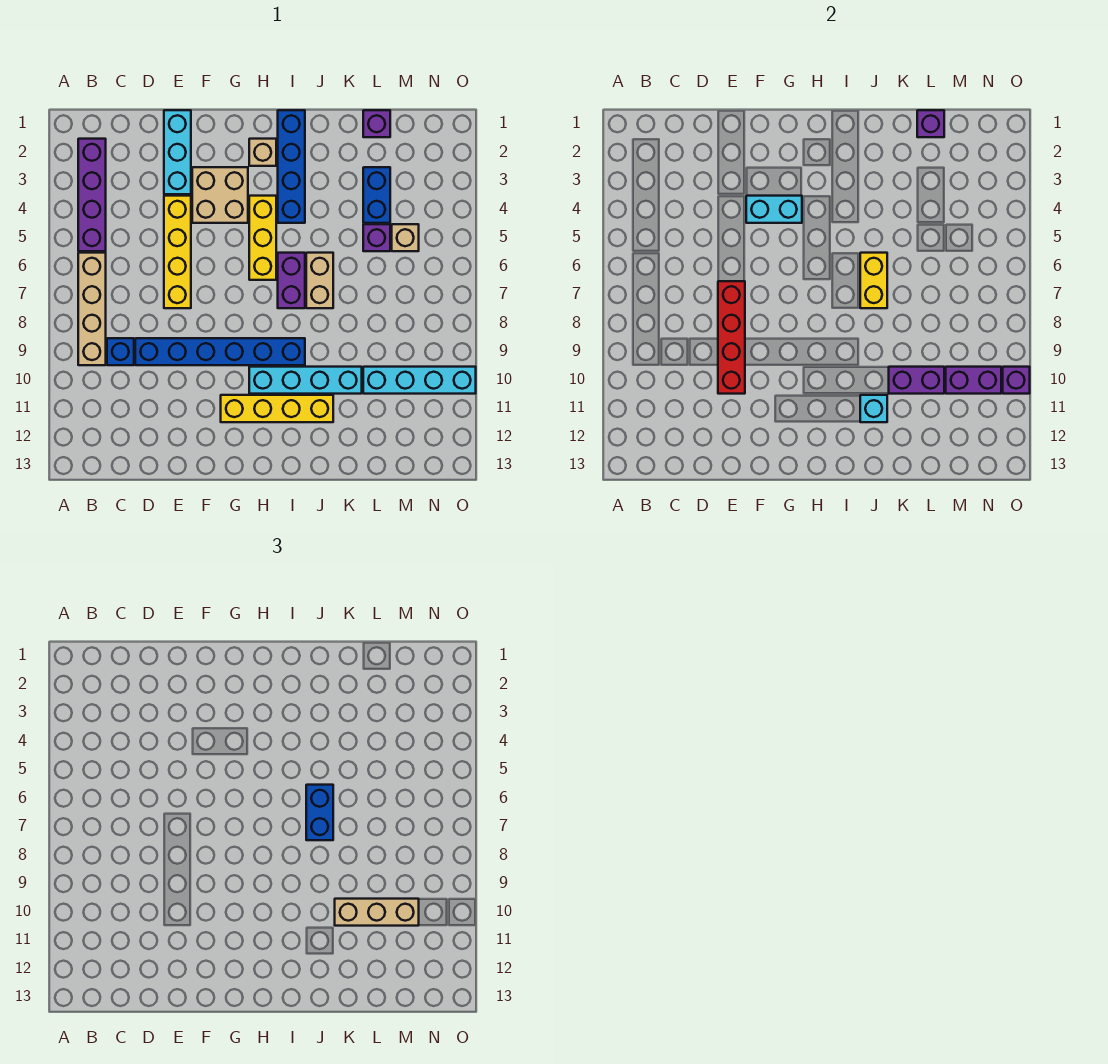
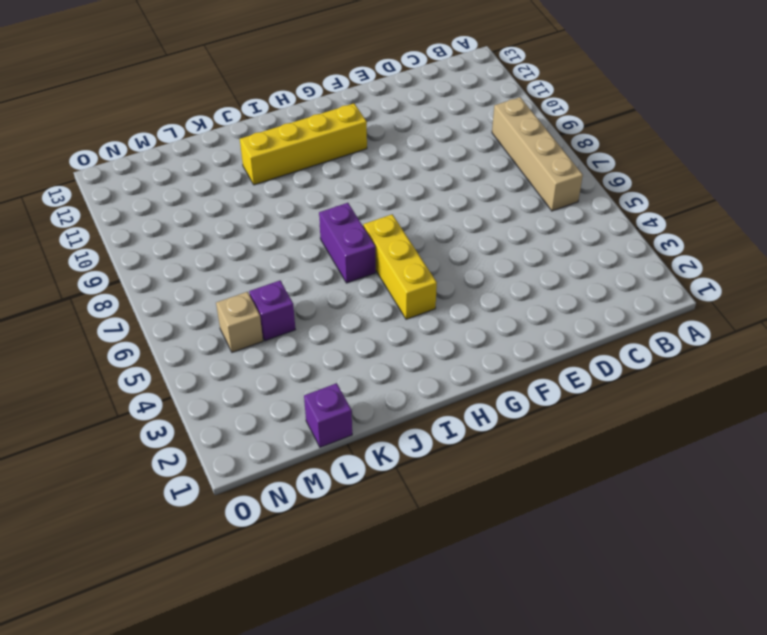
none -> purple brick B2:B5 level 1
none -> blue brick C9 level 1
none -> blue brick D9:I9 level 1

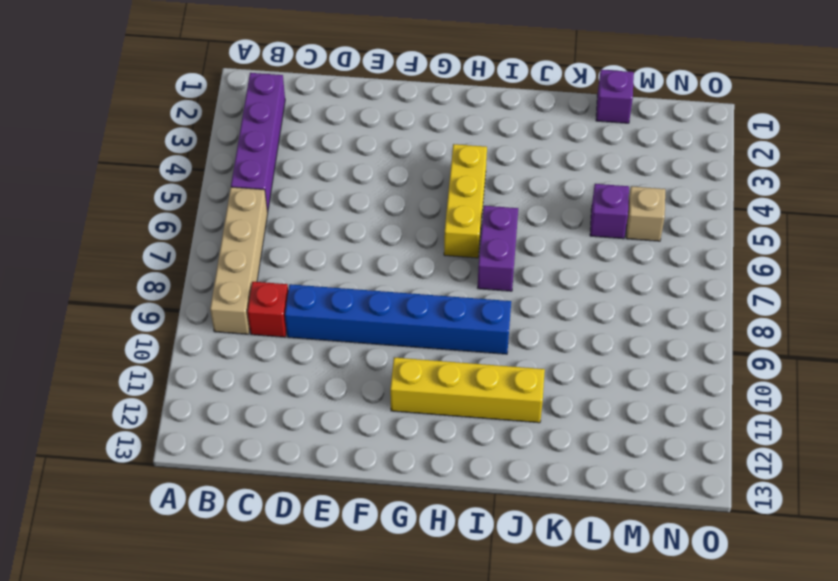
red brick C9 level 1 -> blue brick C9 level 1
none -> cyan brick E1:E3 level 1
none -> yellow brick E4:E7 level 1
none -> tan brick F3:G4 level 1

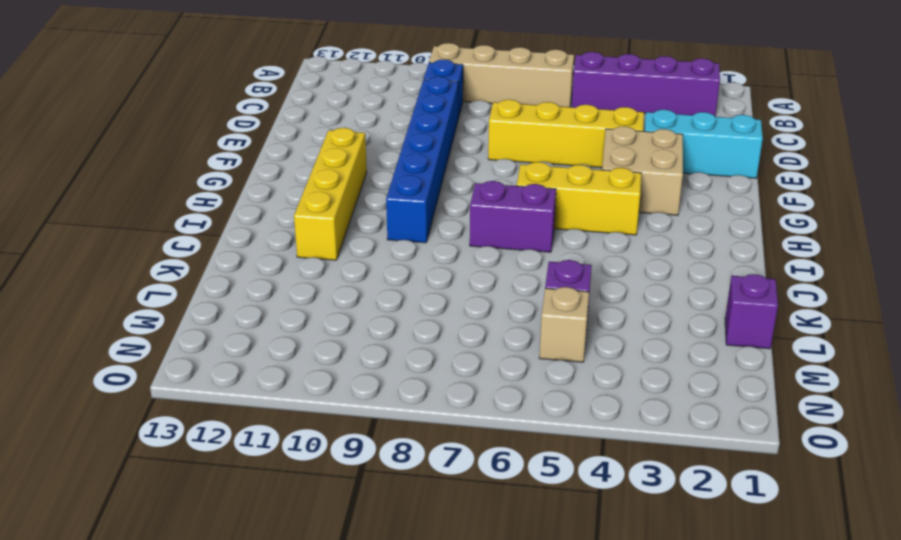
none -> tan brick H2 level 1
none -> cyan brick H10:K10 level 1
none -> blue brick I1:I4 level 1

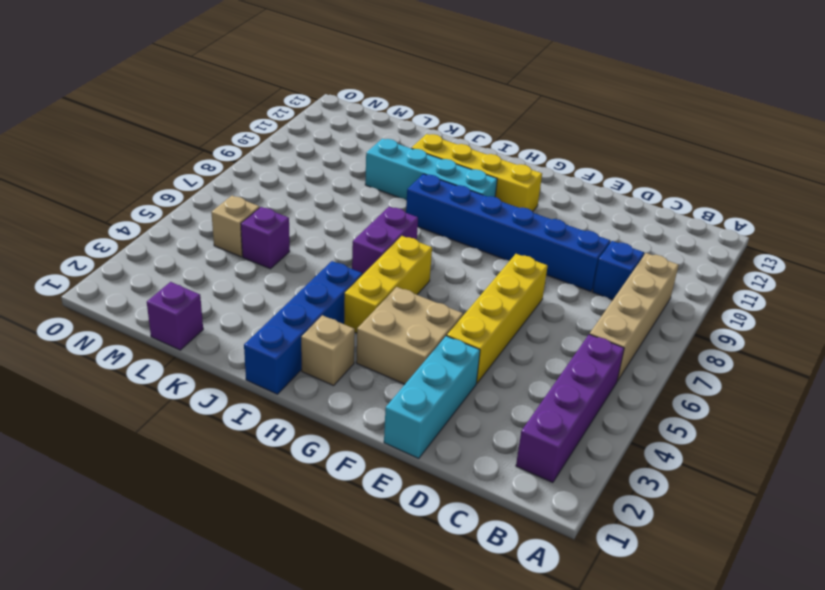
none -> tan brick J6:J7 level 1
none -> blue brick L3:L4 level 1
none -> cyan brick L10:O10 level 1

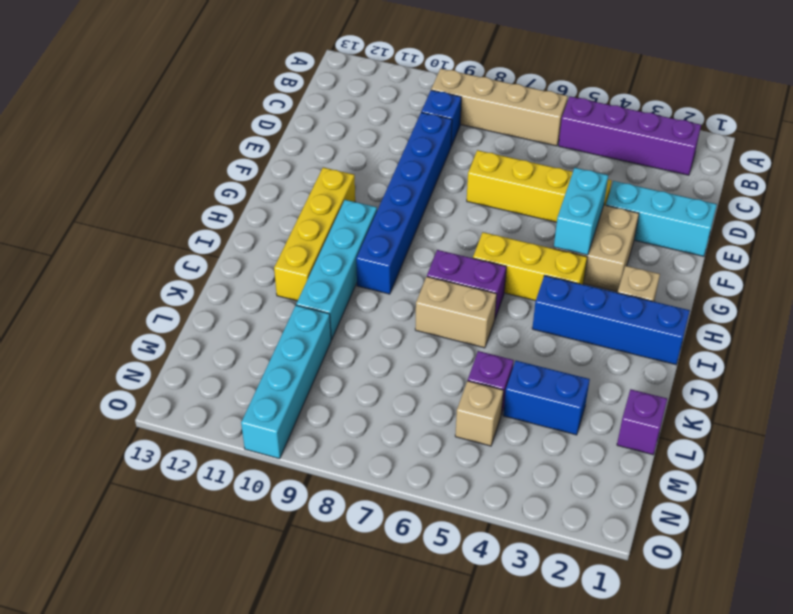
none -> red brick E7:E10 level 2
none -> yellow brick J6:J7 level 2
none -> cyan brick J11 level 2

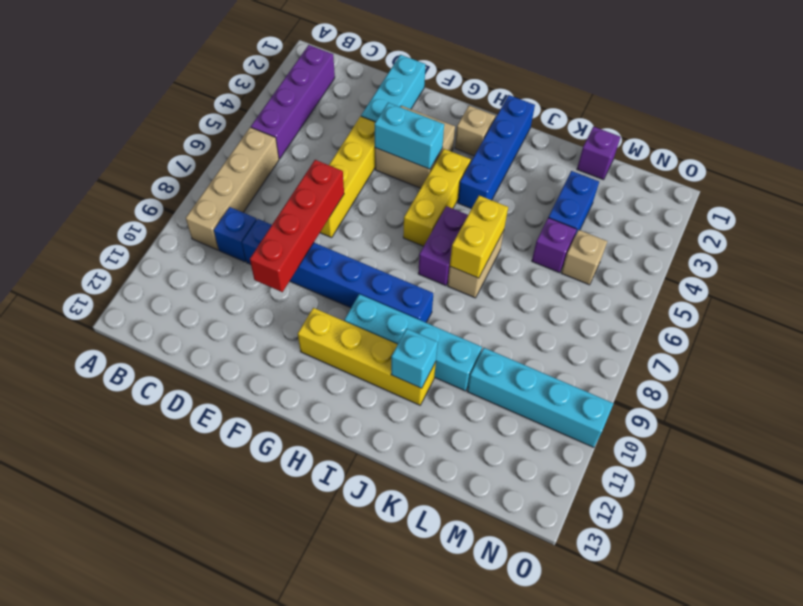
none -> purple brick K10:L10 level 2
none -> purple brick L1 level 2
none -> purple brick M10:N10 level 2

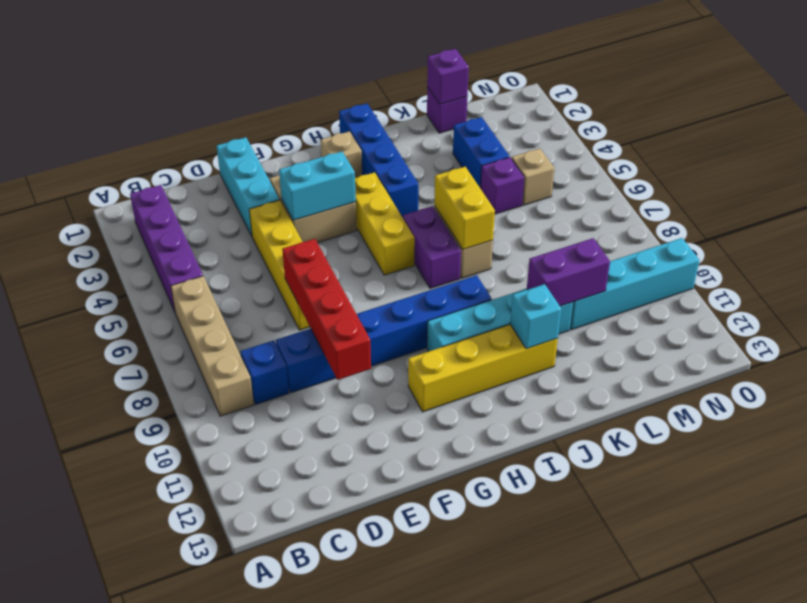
none -> purple brick M10:N10 level 2
none -> purple brick O10 level 2
none -> blue brick J6:J7 level 3

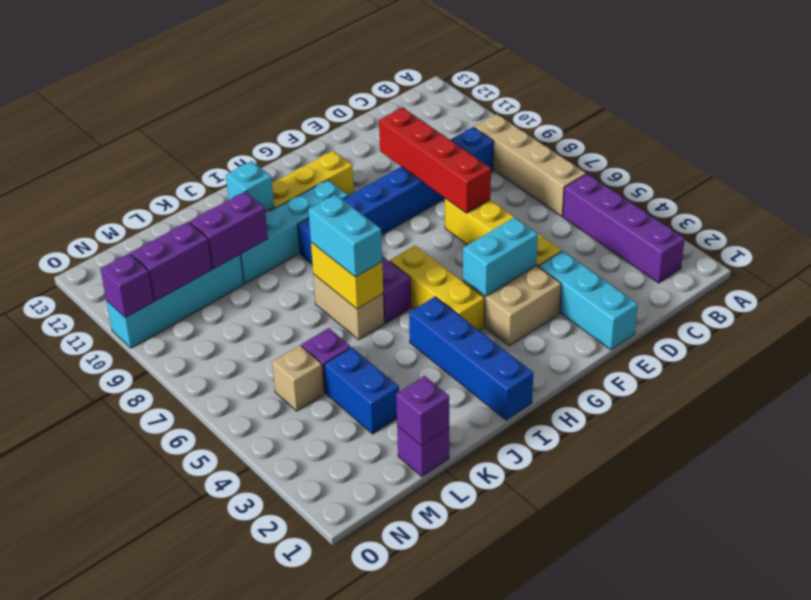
cyan brick J6:J7 level 3 -> blue brick J6:J7 level 3
none -> tan brick H2 level 1
none -> tan brick K10:M10 level 3

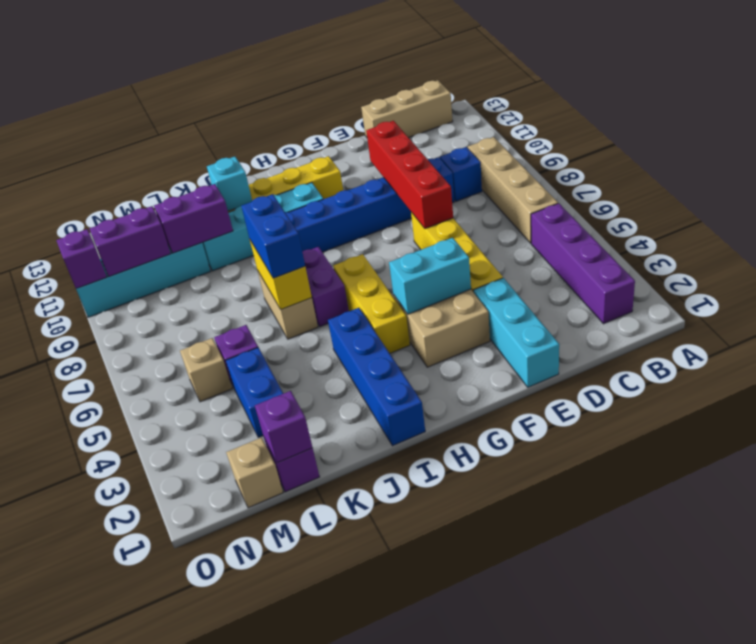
tan brick B13:D13 level 1 -> tan brick K10:M10 level 3
tan brick M1 level 1 -> tan brick H2 level 1

